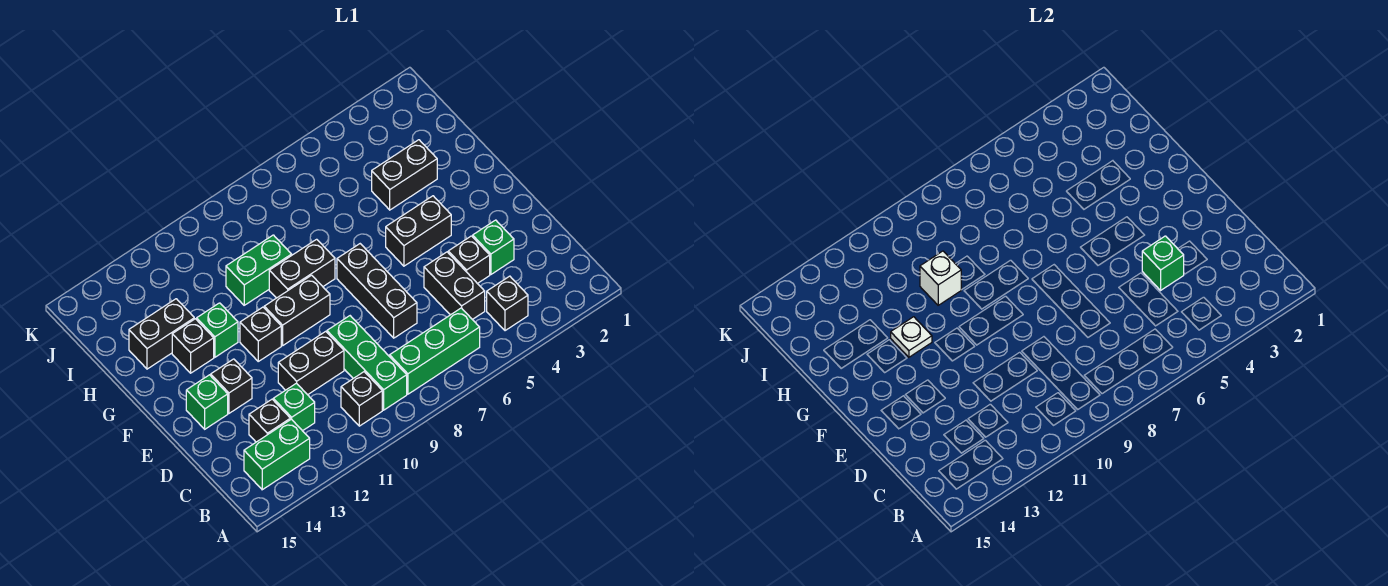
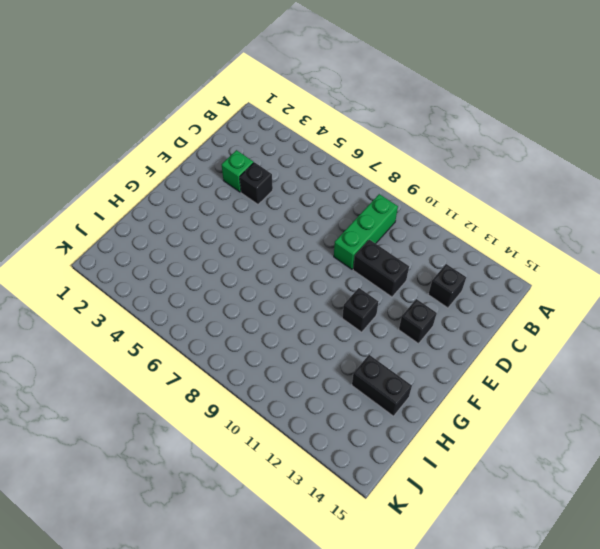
none -> black brick B4 level 1
none -> green brick B6:B8 level 1
none -> black brick B10 level 1

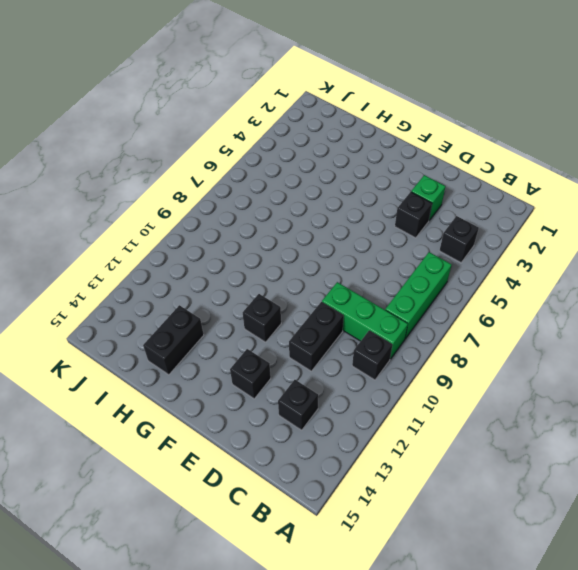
none -> green brick B13:B14 level 1
none -> black brick C5:D5 level 1
none -> green brick C12 level 1

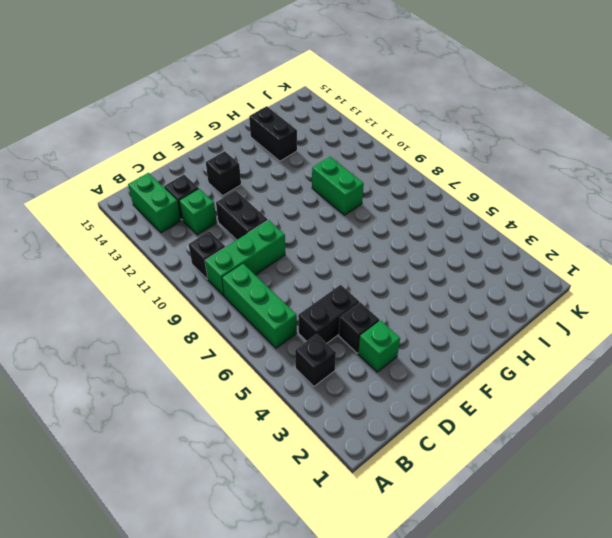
none -> black brick D7:F7 level 1
none -> green brick E14 level 1
none -> black brick F4:F5 level 1

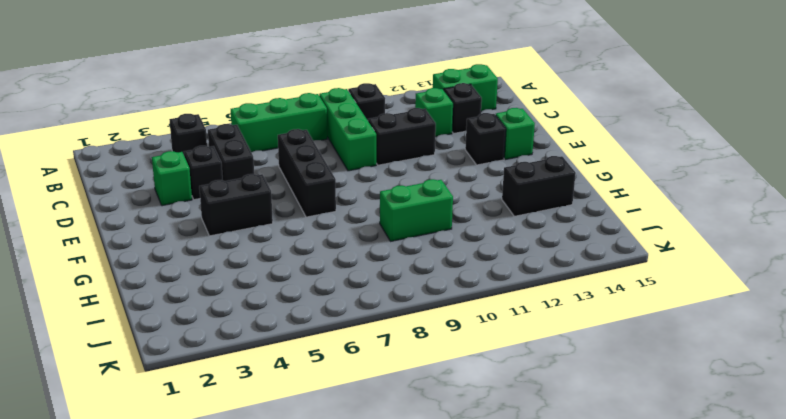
none -> black brick F9:F10 level 1
none -> black brick F11 level 1
none -> black brick G8:G9 level 1

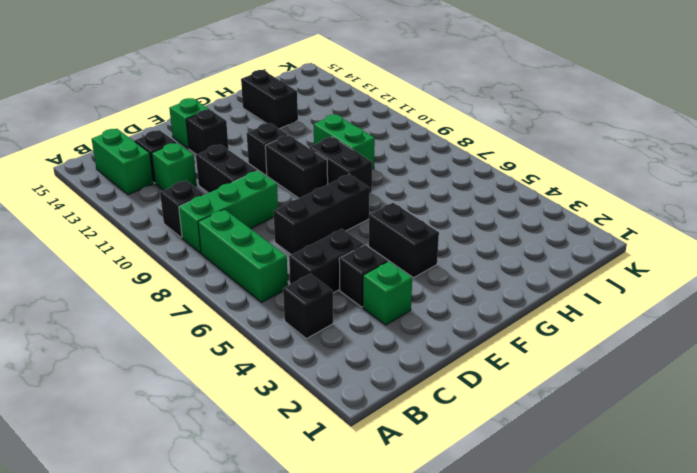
none -> green brick G12 level 1
none -> black brick G13 level 1
none -> black brick H3:H4 level 1

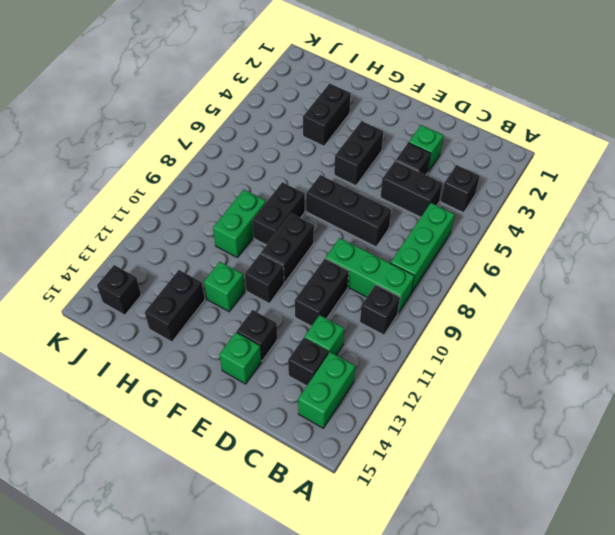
black brick J14 level 1 -> black brick G13 level 1
none -> green brick D4 level 2
none -> white plate G12 level 2
none -> white brick H10 level 2

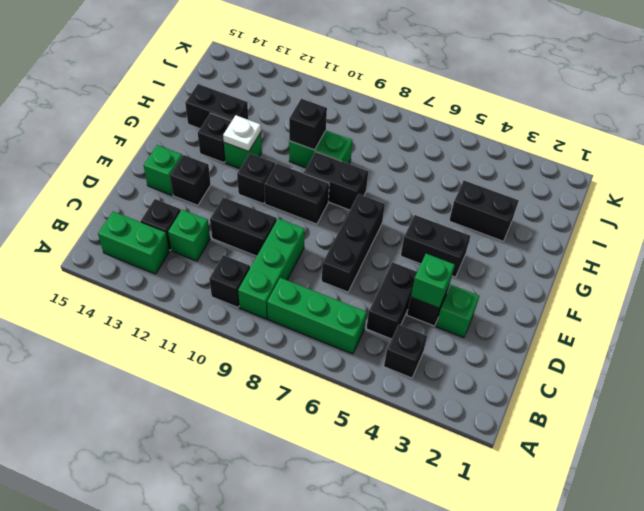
black brick H10 level 2 -> white brick H10 level 2

